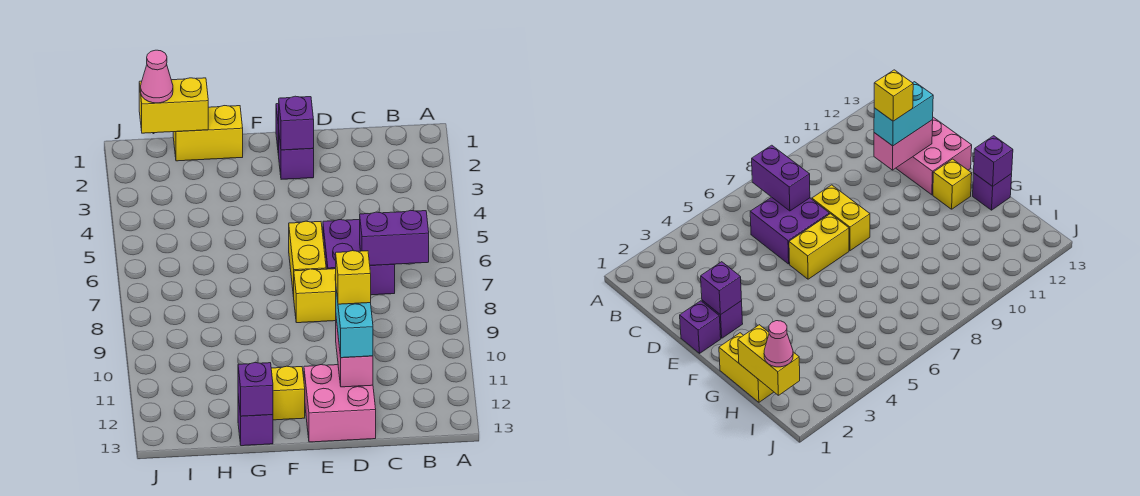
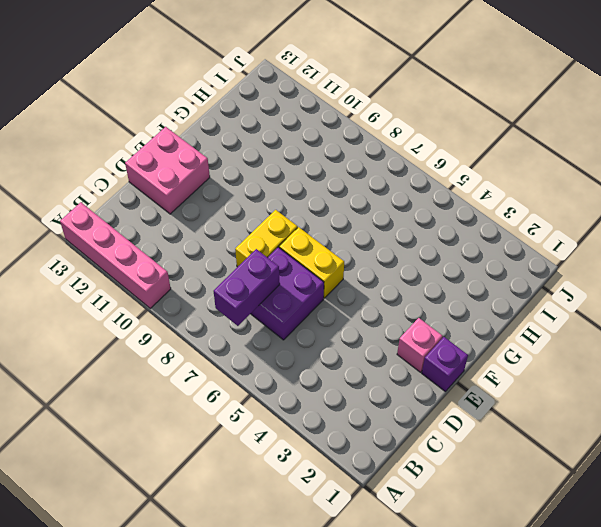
pink brick A10:A13 level 1 -> none
pink brick E2 level 1 -> purple brick E2 level 1
none -> yellow brick F12 level 1
none -> yellow brick G1:H1 level 1
none -> purple brick G13 level 1

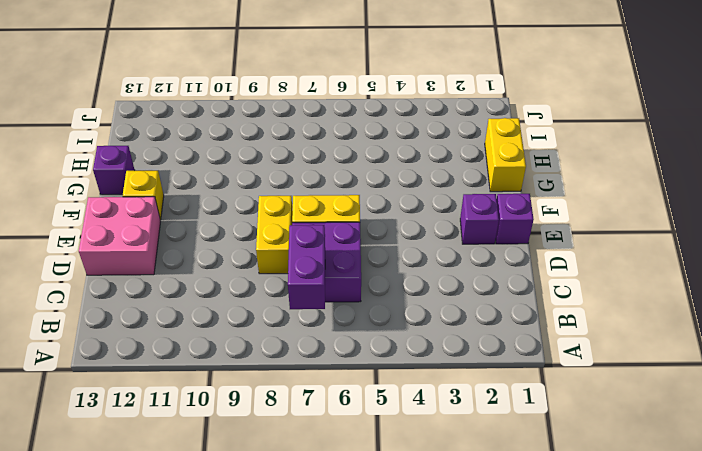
none -> pink brick D11:D12 level 2
none -> purple brick E2 level 2
none -> purple brick G13 level 2

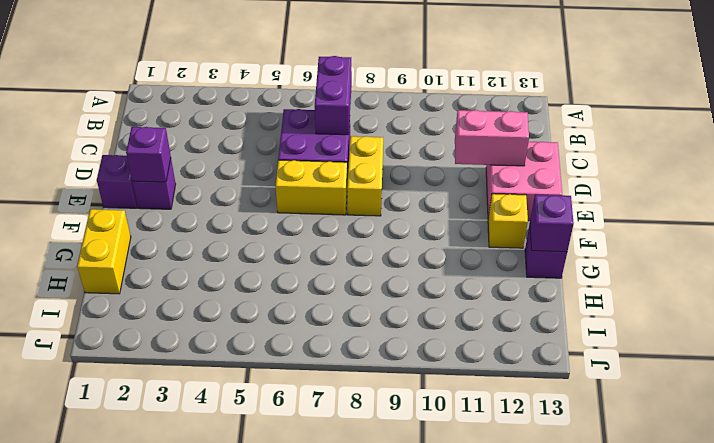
none -> yellow brick H1:I1 level 2
none -> cyan brick D11:D12 level 3
none -> pink cone I1 level 3

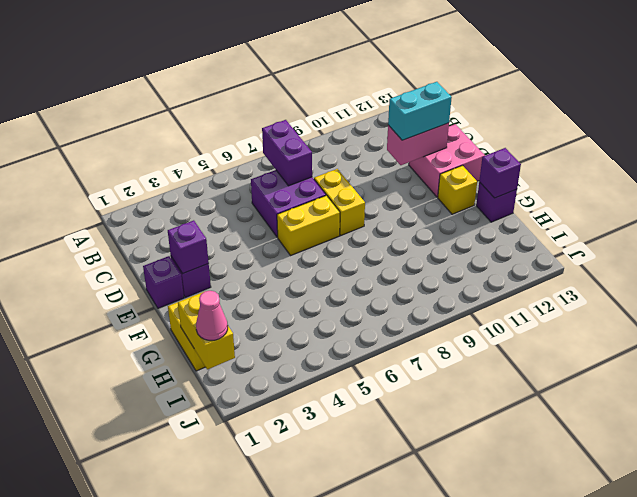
none -> yellow brick D11 level 4

